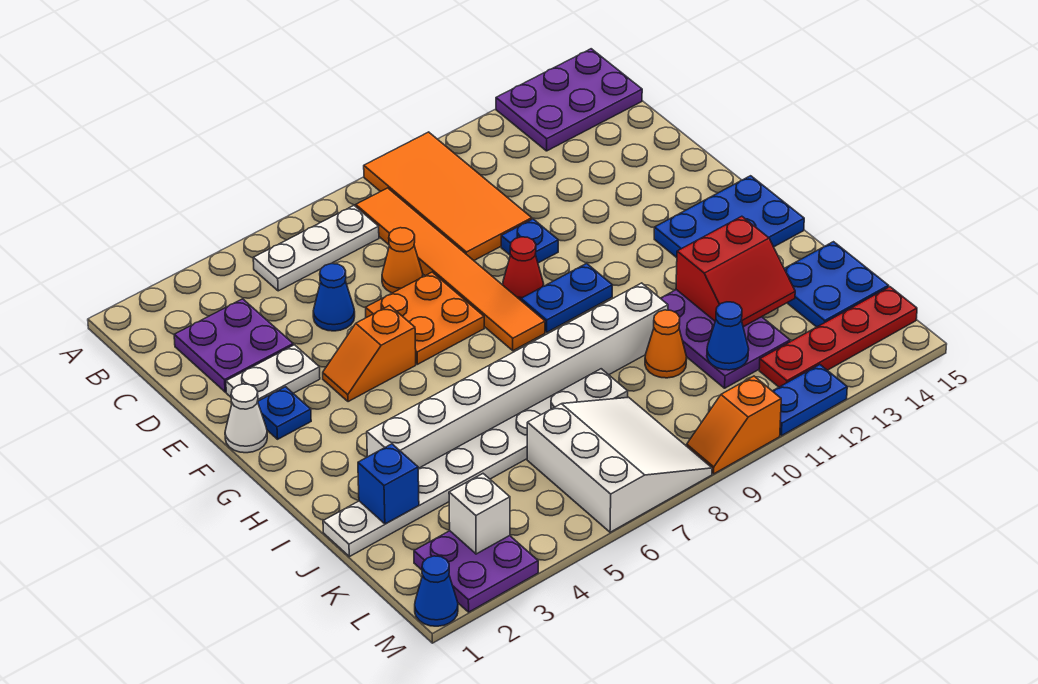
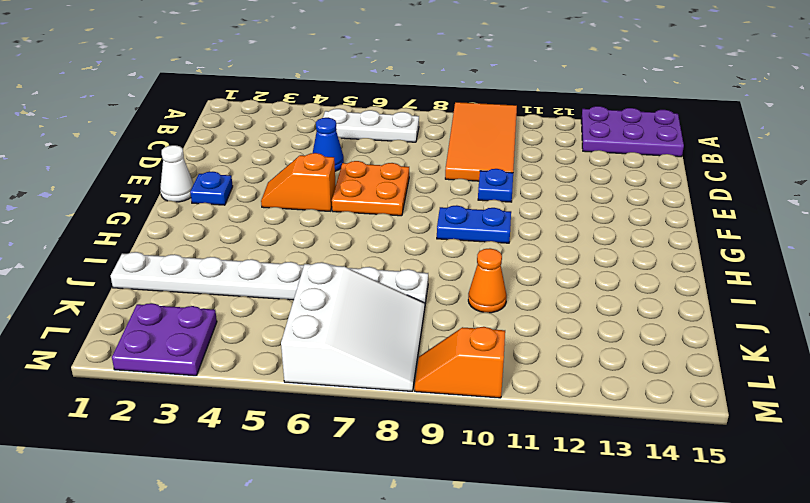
none -> orange tile B8:G8 level 1
none -> purple plate C2:D3 level 1
none -> orange cone D7 level 1
none -> white plate E2:E3 level 1

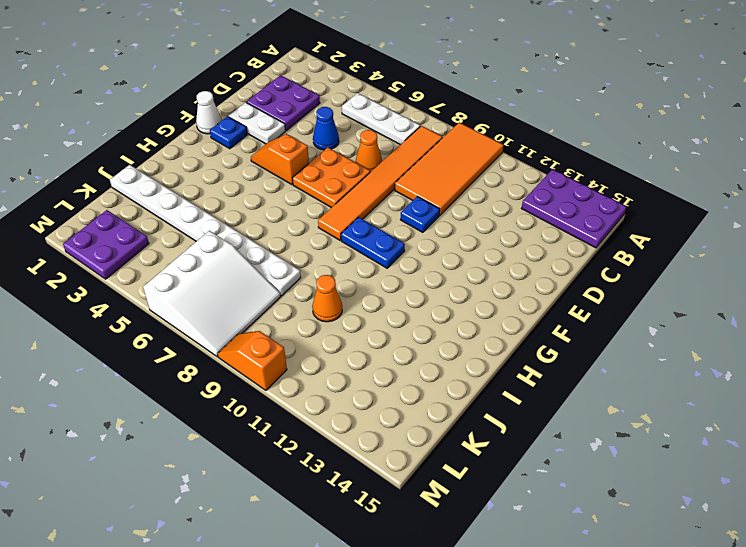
none -> red cone F9 level 1
none -> blue plate G13:H15 level 1
none -> white brick I3:I10 level 1
none -> purple plate I11:K12 level 1

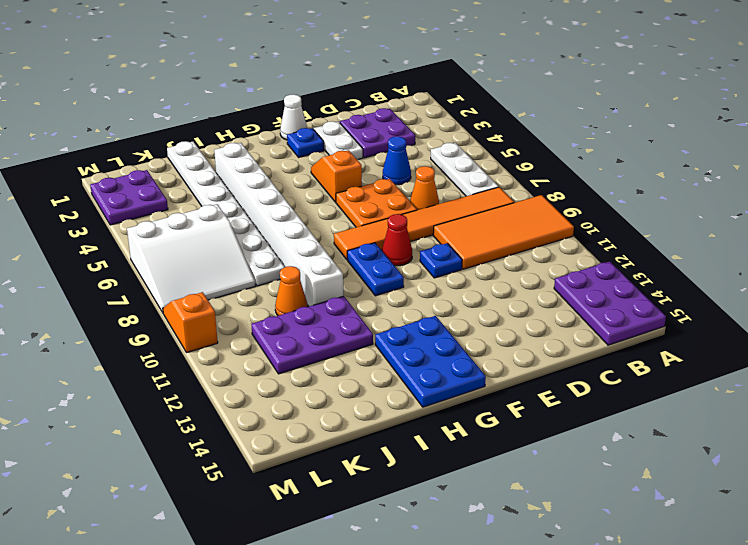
none -> blue plate J14:K15 level 1
none -> red plate L12:L15 level 1
none -> blue cone M1 level 1
none -> blue plate M11:M12 level 1

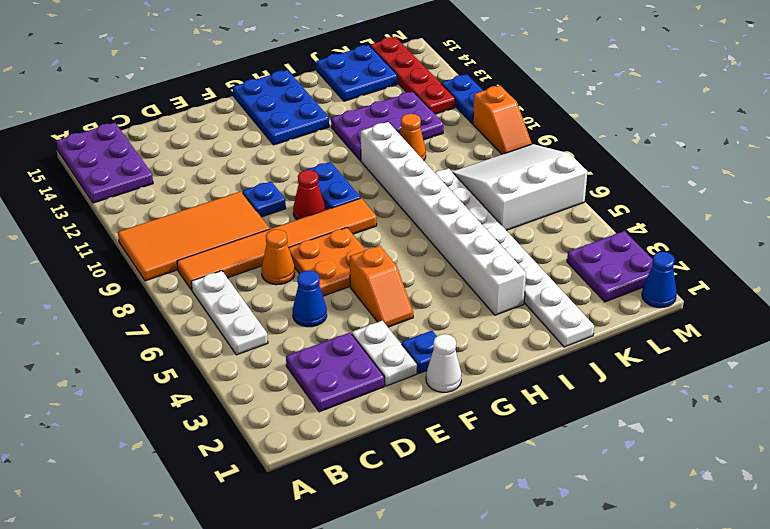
none -> red slope I12:J13 level 2 top I
none -> blue brick J2 level 2
none -> blue cone K11 level 2
none -> white brick L3 level 2

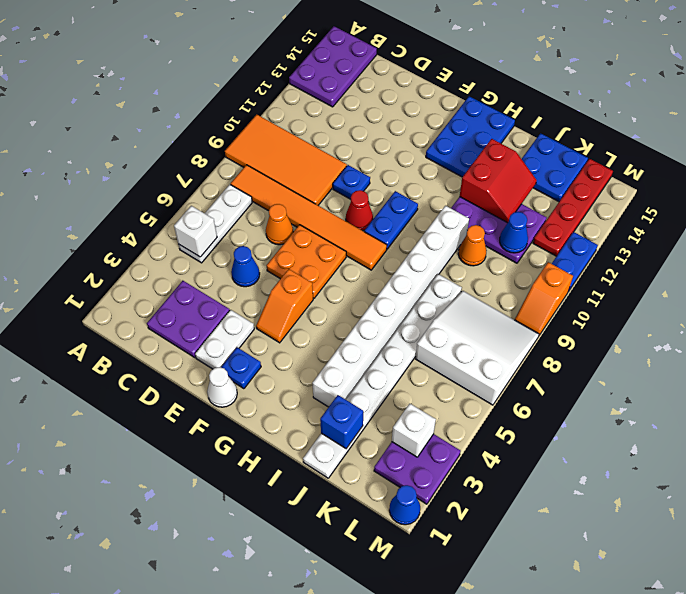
white brick B5 level 2 -> none

